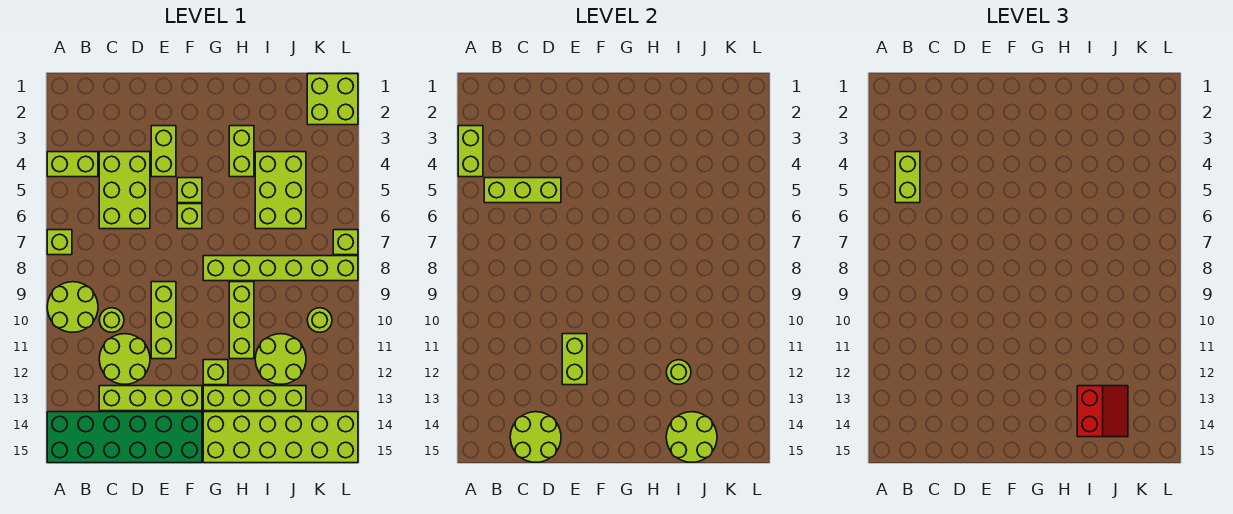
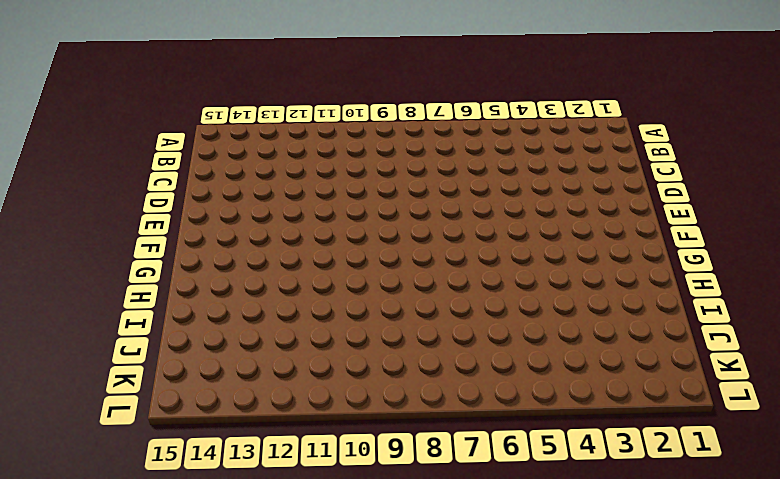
none -> lime brick A4:B4 level 1
none -> lime brick A7 level 1
none -> lime round brick A9:B10 level 1
none -> green brick A14:F15 level 1

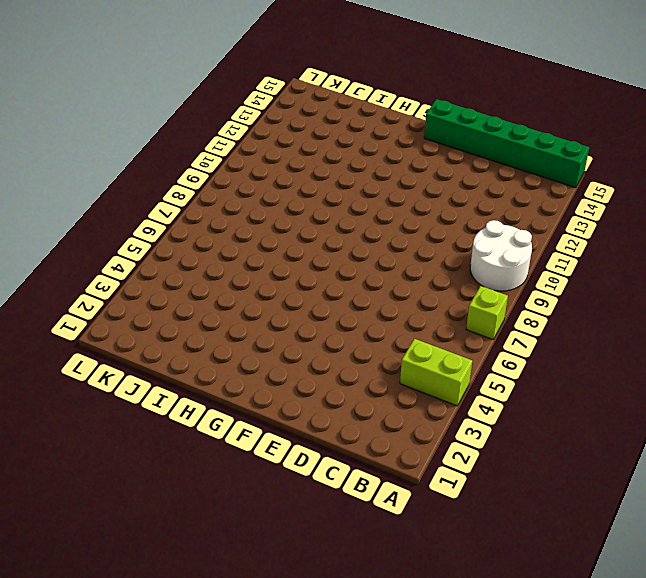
white round brick A9:B10 level 1 -> lime round brick A9:B10 level 1
green brick A15:F15 level 1 -> green brick A14:F15 level 1
none -> lime brick C4:D6 level 1
none -> lime round brick C10 level 1
none -> lime round brick C11:D12 level 1
none -> lime brick C13:F13 level 1

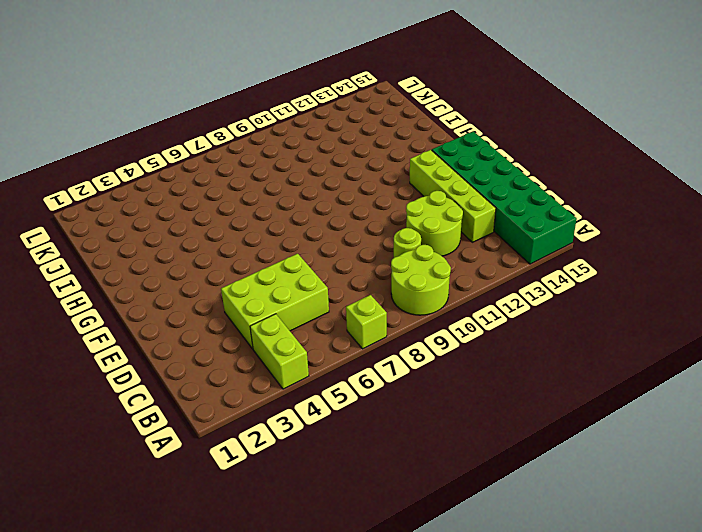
none -> lime brick E3:E4 level 1
none -> lime brick E9:E11 level 1
none -> lime brick F5 level 1
none -> lime brick F6 level 1

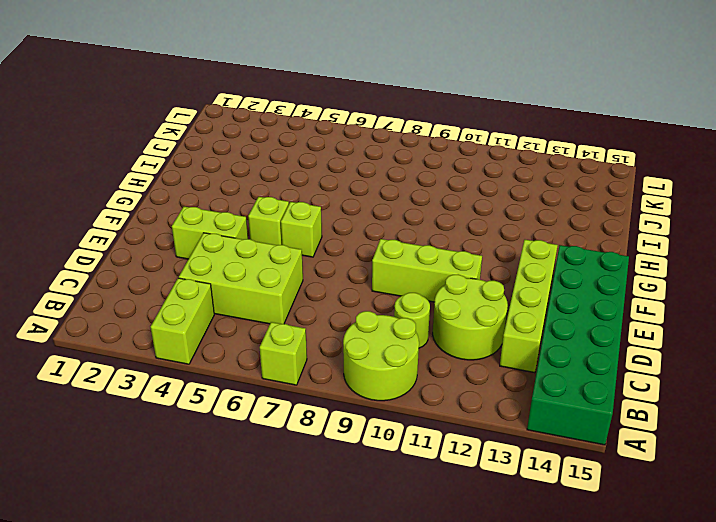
none -> lime brick G8:L8 level 1
none -> lime brick G12 level 1
none -> lime brick G13:J13 level 1
none -> lime brick G14:L15 level 1

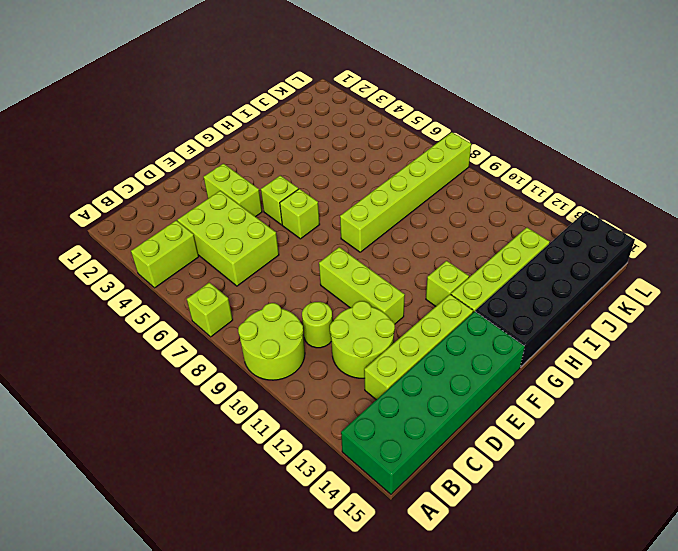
black brick G14:L15 level 1 -> lime brick G14:L15 level 1
none -> lime brick H3:H4 level 1
none -> lime brick H9:H11 level 1
none -> lime brick I4:J6 level 1
none -> lime round brick I11:J12 level 1

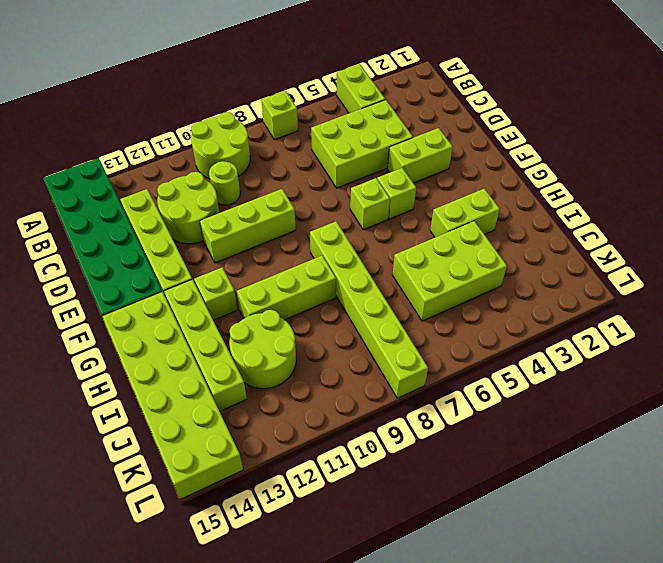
none -> lime brick K1:L2 level 1
none -> lime round brick K10 level 1
none -> lime brick L7 level 1
none -> lime brick A3:A4 level 2

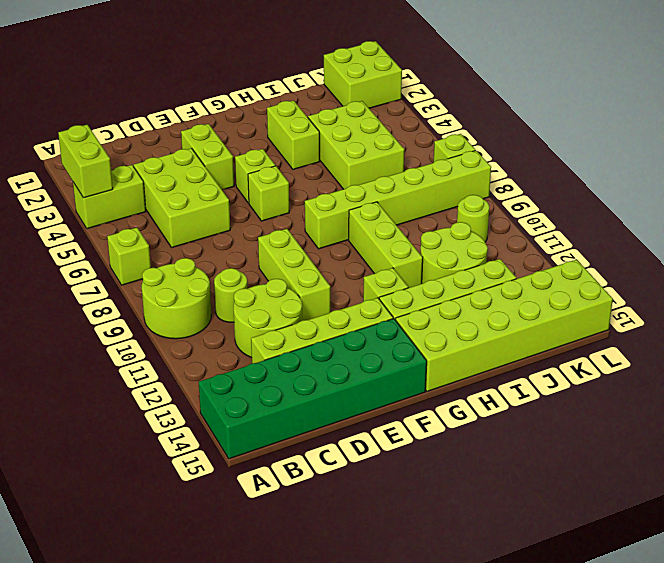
none -> lime brick B5:D5 level 2
none -> lime round brick C14:D15 level 2
none -> lime brick E11:E12 level 2
none -> lime round brick I12 level 2

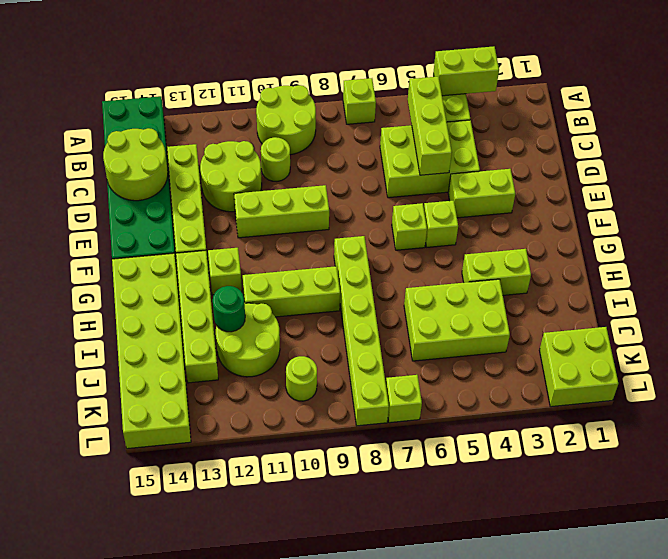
green round brick I12 level 2 -> lime round brick I12 level 2
none -> lime brick E11:E12 level 2
none -> lime round brick I14:J15 level 2
none -> lime brick B4:B5 level 3
none -> red slope I13:J14 level 3 top I

